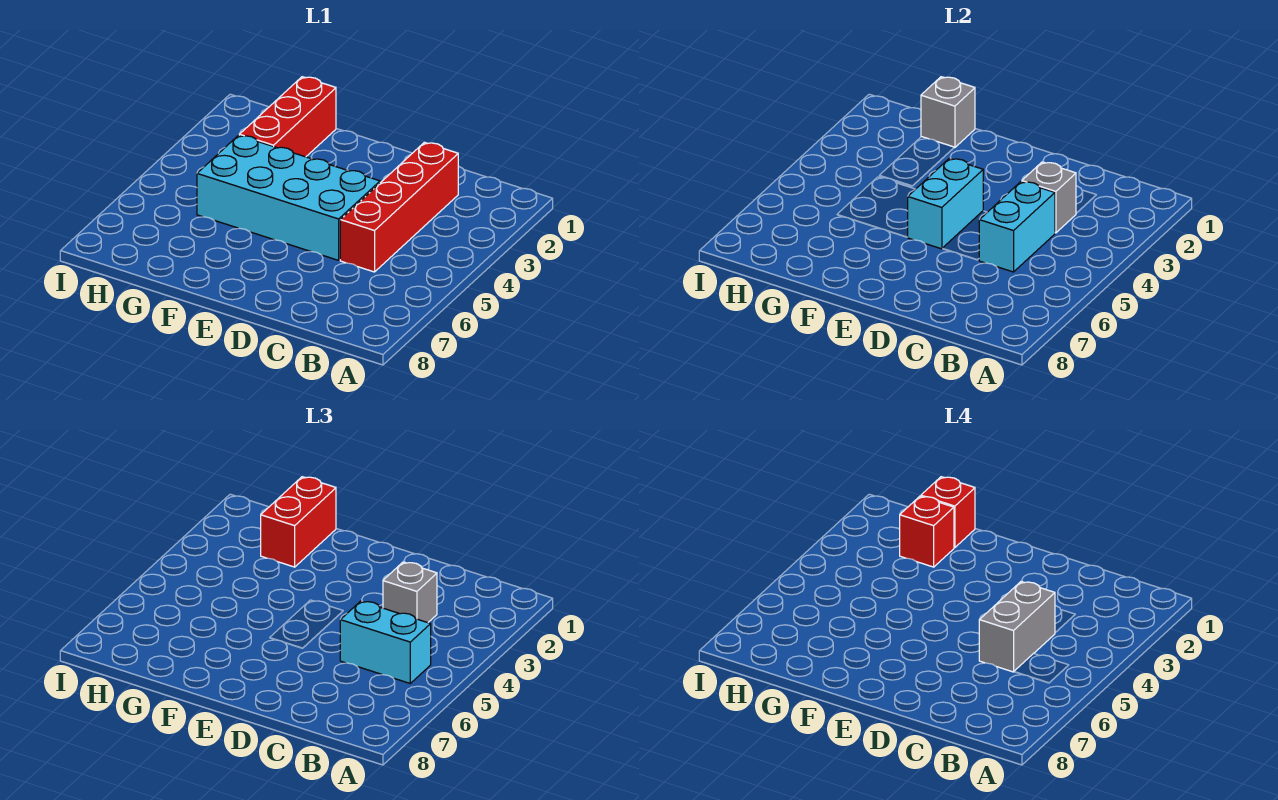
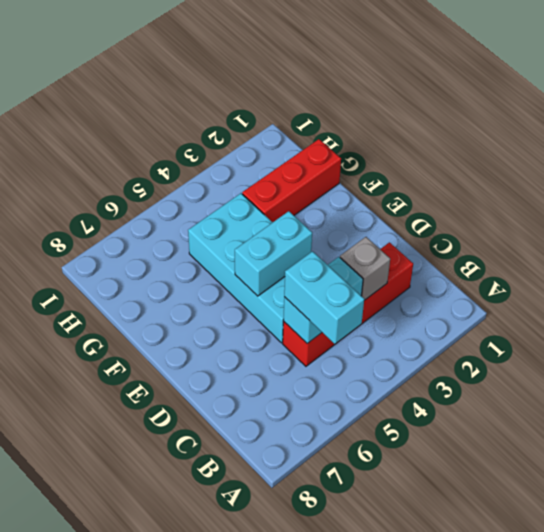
none -> grey brick G1 level 2
none -> grey brick C3 level 3
none -> red brick G1:G2 level 3

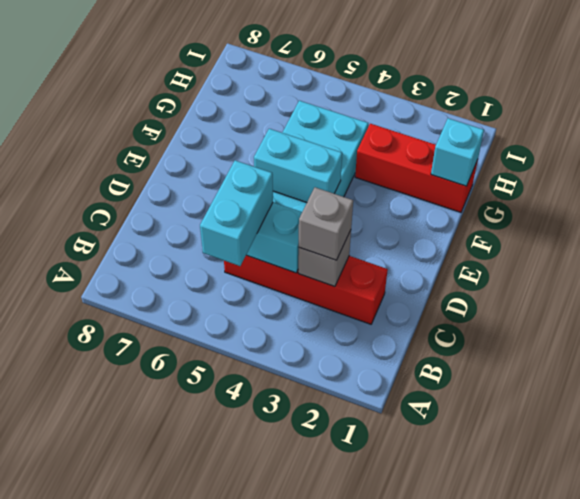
cyan brick G1 level 2 -> grey brick G1 level 2
none -> red brick G1:G2 level 3
none -> grey brick C4:C5 level 4
none -> red brick G1 level 4

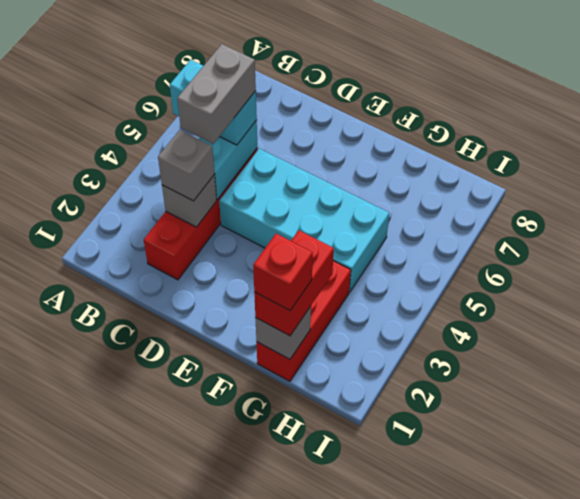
none -> cyan brick E4:E5 level 2
none -> red brick G2 level 4

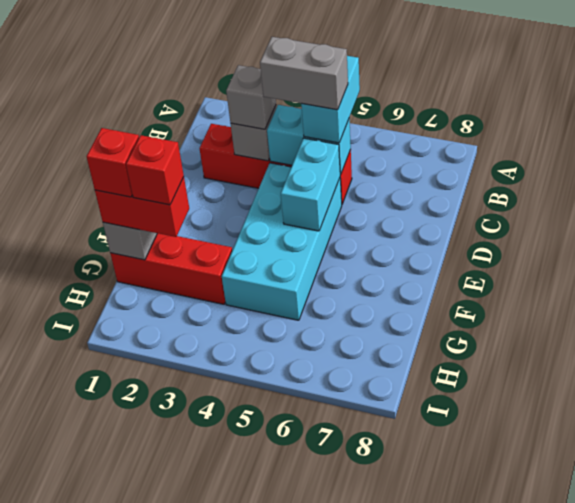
cyan brick D5:E5 level 2 -> cyan brick E4:E5 level 2

